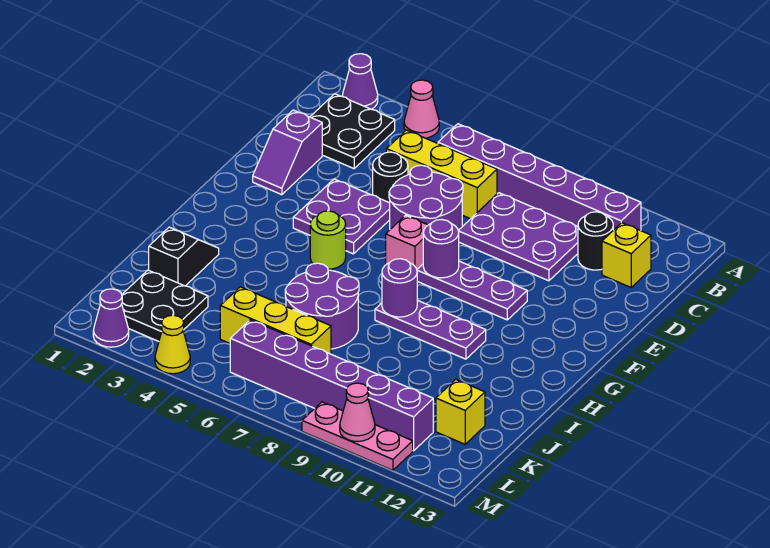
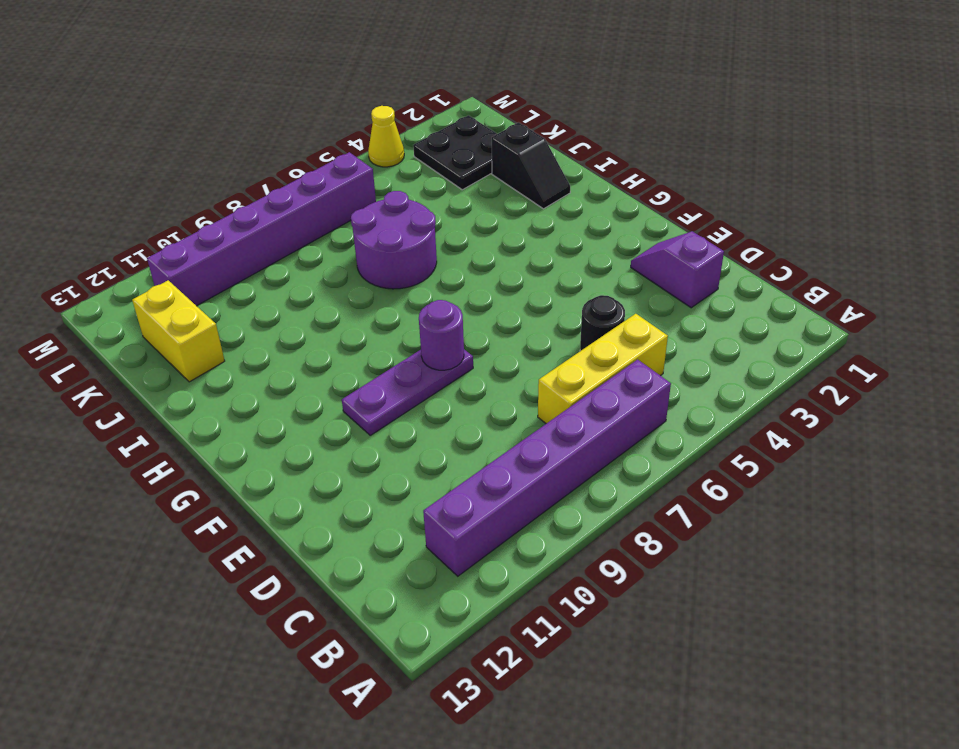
yellow brick J12:K12 level 1 -> yellow brick K12 level 1
none -> purple cone A2 level 1
none -> pink cone A4 level 1
none -> black plate B2:C3 level 1

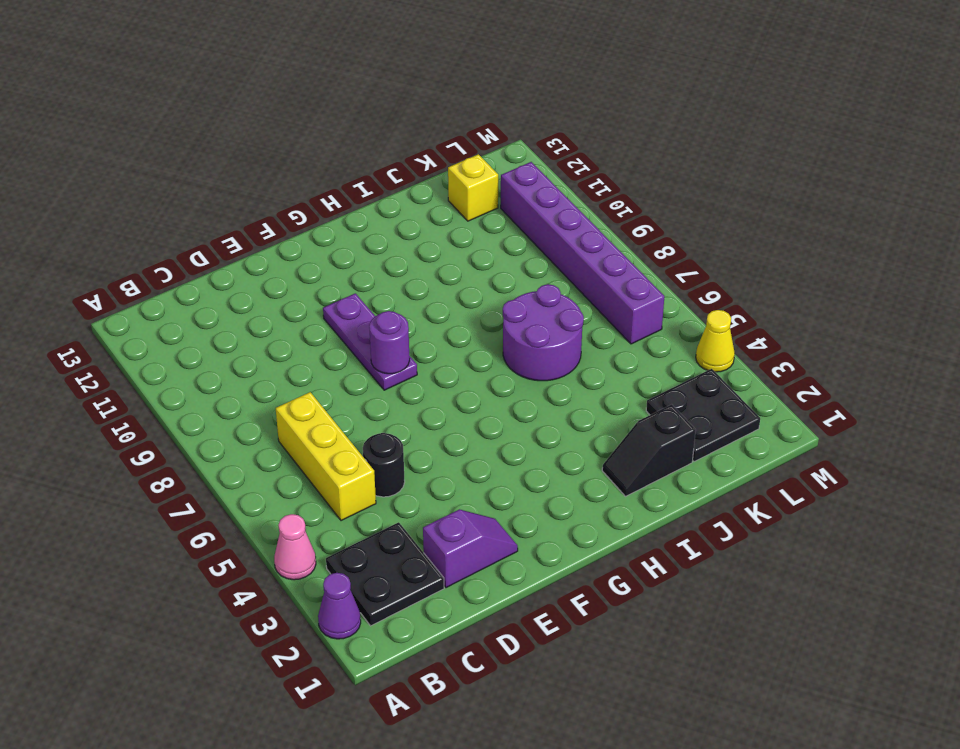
none -> purple brick B6:B11 level 1
none -> purple plate C8:D10 level 1
none -> black round brick C11 level 1

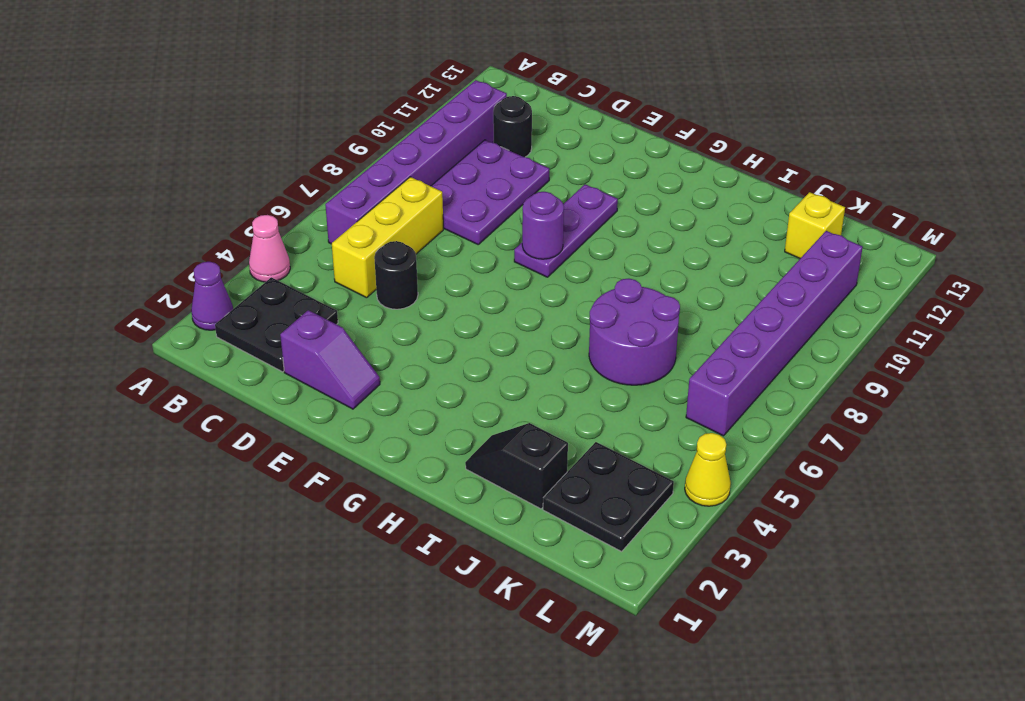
none -> yellow brick C12 level 1
none -> purple round brick D6:E7 level 1
none -> purple plate E4:F5 level 1

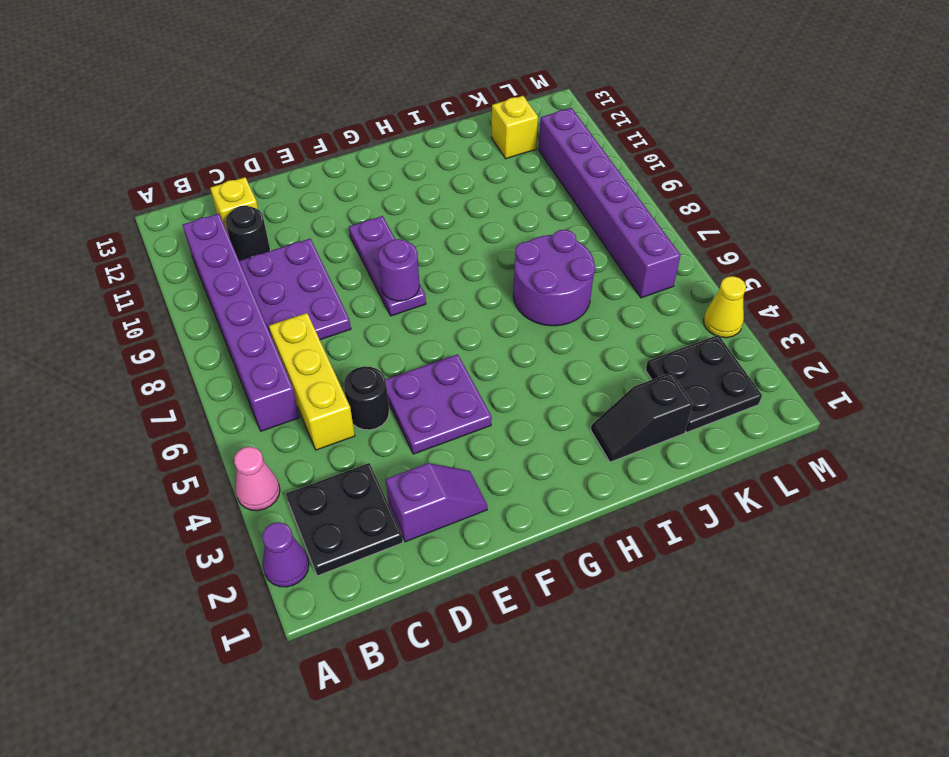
none -> purple round brick D6:E7 level 1
none -> pink brick F7 level 1
none -> lime round brick G5 level 1

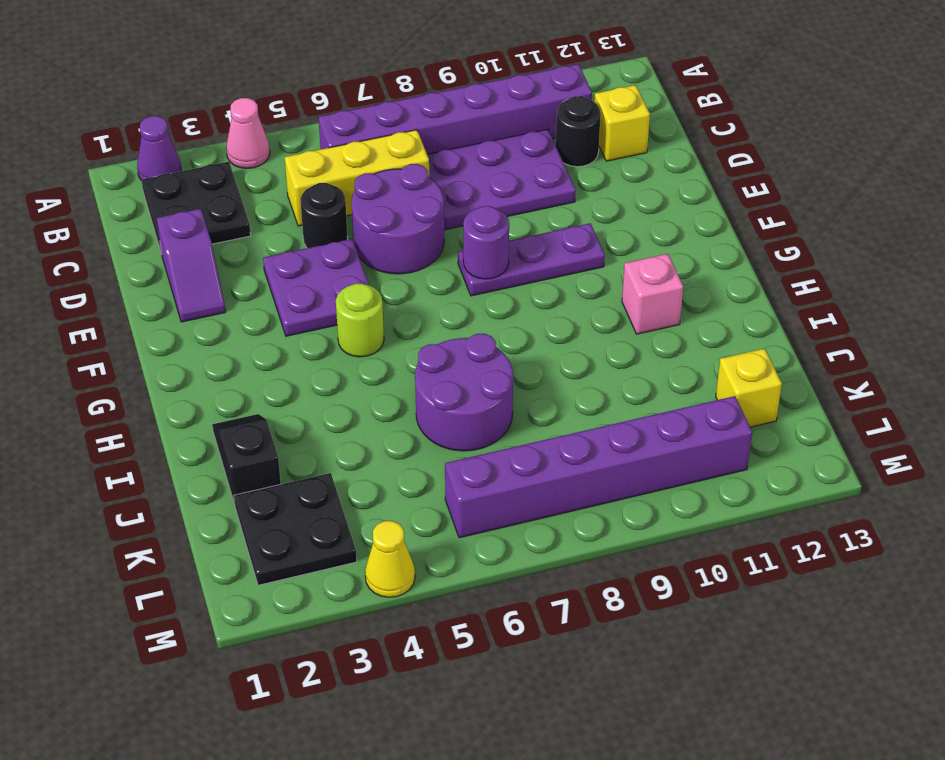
pink brick H11 level 1 -> pink brick F7 level 1
none -> purple plate H8:H10 level 1
none -> yellow brick K5:K7 level 1
none -> purple cone M2 level 1

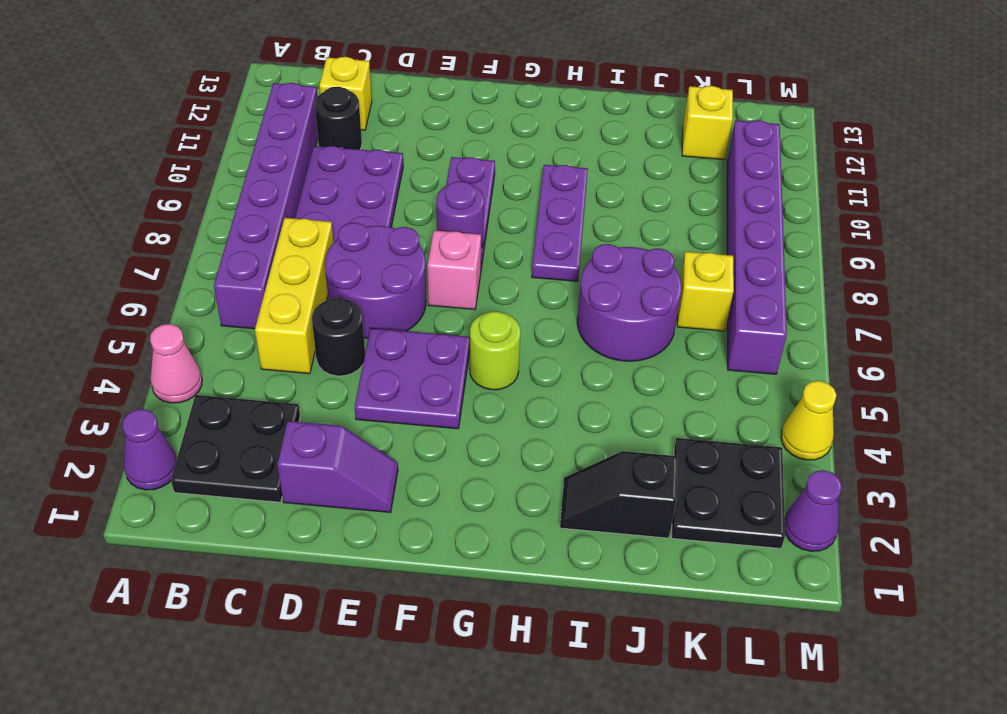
yellow brick K7 level 1 -> yellow brick K5:K7 level 1
none -> pink plate M9:M11 level 1
none -> purple round brick H8 level 2
none -> pink cone M10 level 2

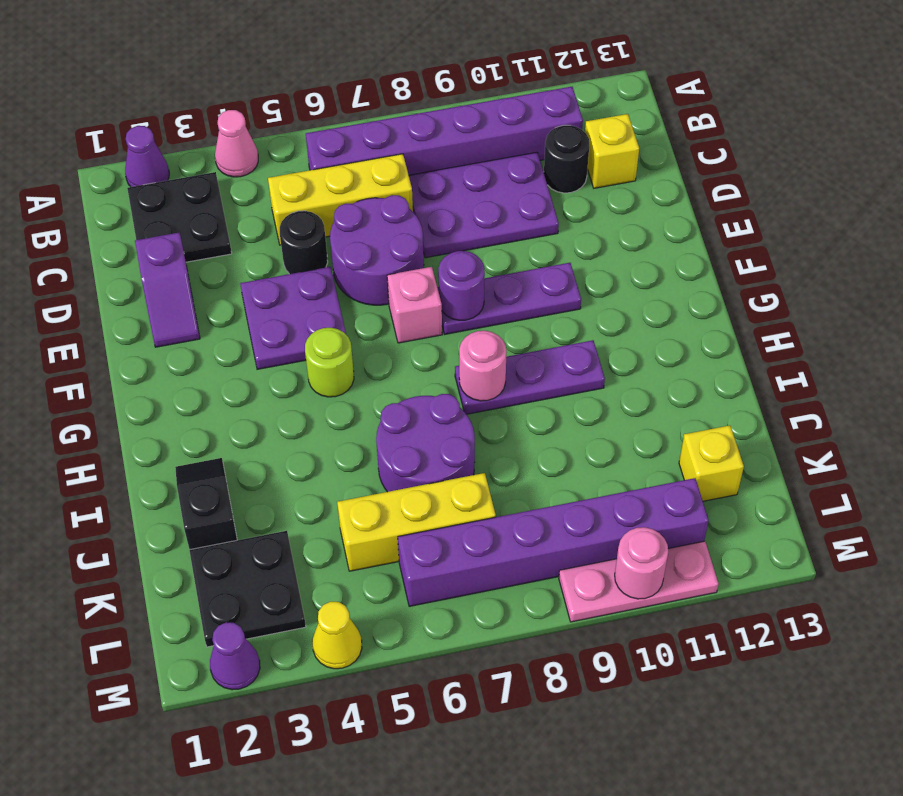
pink round brick H8 level 2 -> purple round brick H8 level 2
pink round brick M10 level 2 -> pink cone M10 level 2

